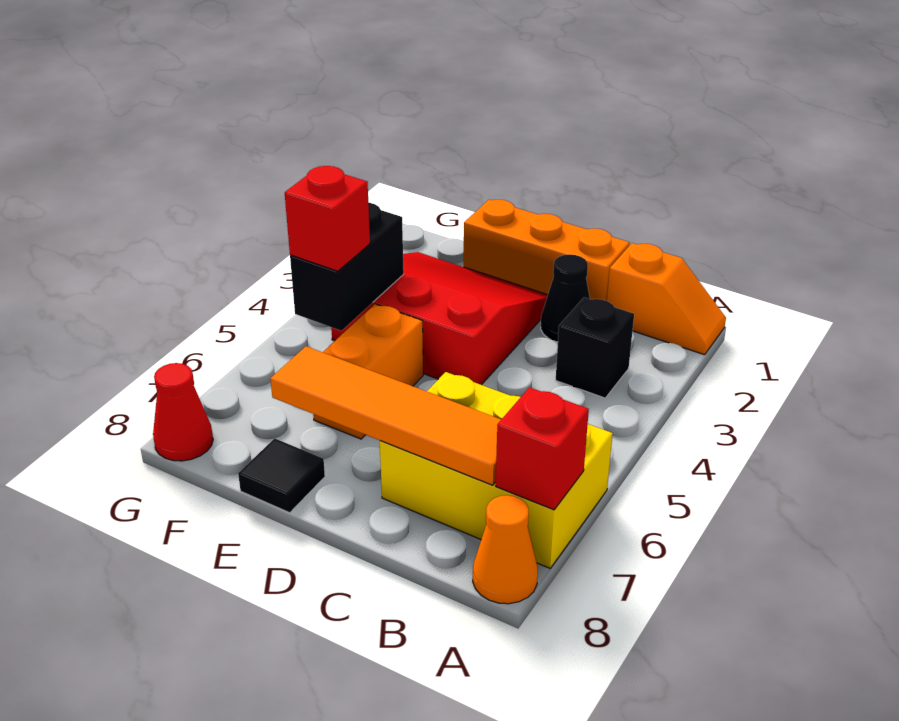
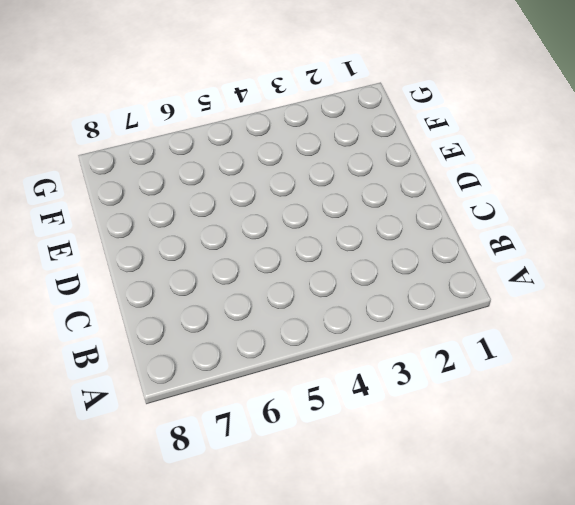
none -> orange slope A1:B1 level 1 top B
none -> yellow brick A6:C7 level 1
none -> orange cone A8 level 1

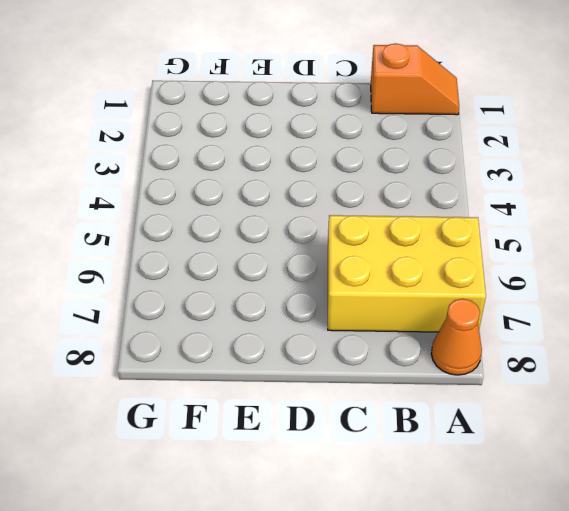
none -> black brick B3 level 1
none -> orange brick C1:E1 level 1
none -> black cone C2 level 1

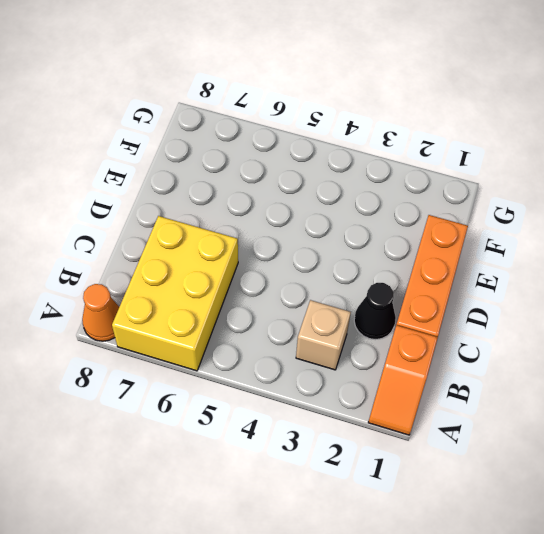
tan brick B3 level 1 -> black brick B3 level 1
none -> red slope D2:F4 level 1 top 4
none -> orange brick E5:E6 level 1
none -> black tile E8 level 1

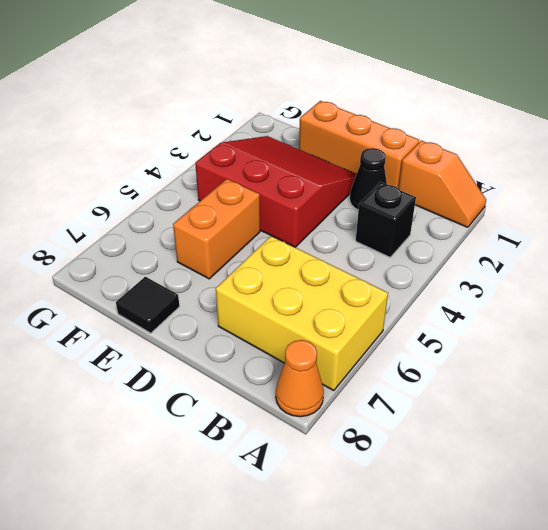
none -> red cone G8 level 1
none -> red brick A7 level 2
none -> orange tile B7:E7 level 2

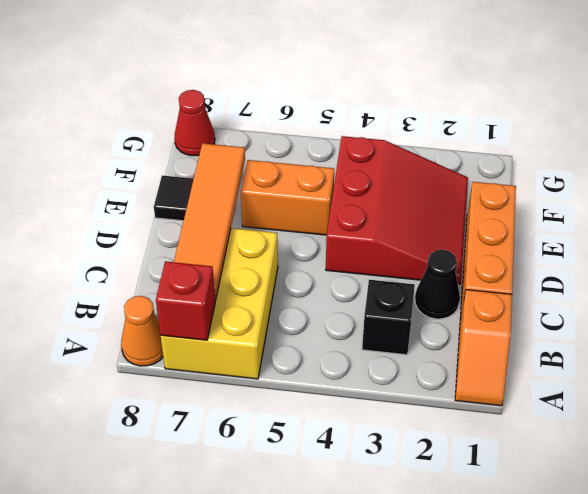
none -> black brick F4:F5 level 2
none -> red brick F5 level 3

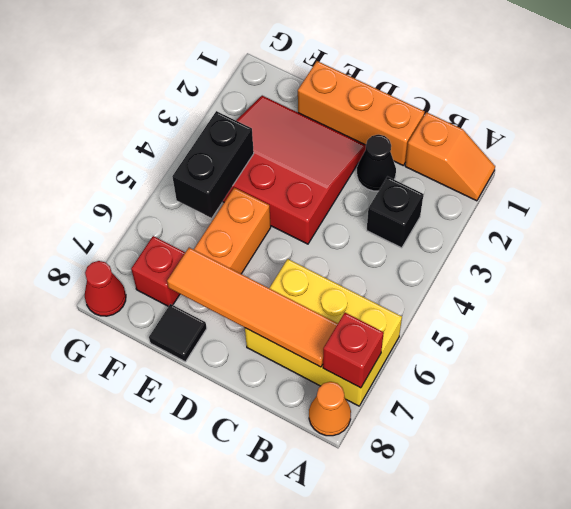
red brick F7 level 1 -> red brick F5 level 3

